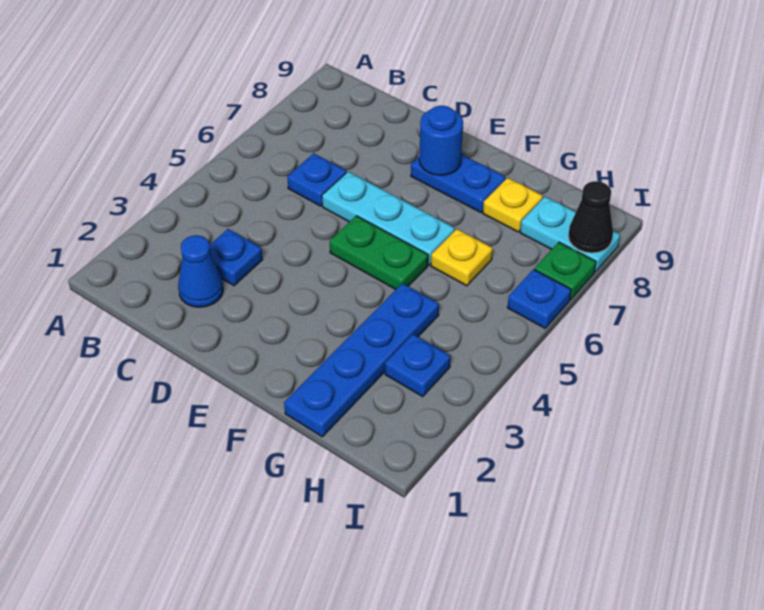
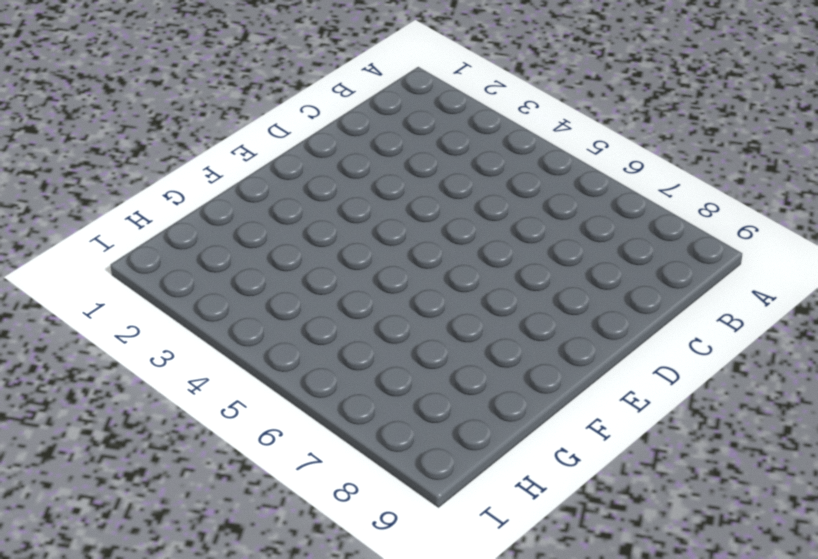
none -> blue cone C2 level 1
none -> blue plate C3 level 1
none -> blue plate C6 level 1

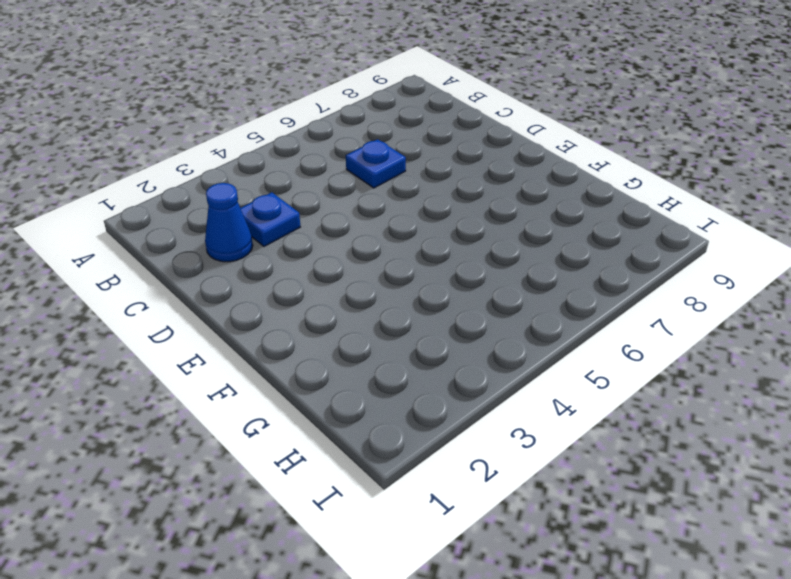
none -> cyan plate D6:F6 level 1
none -> green plate E5:F5 level 1
none -> blue plate E8:F8 level 1

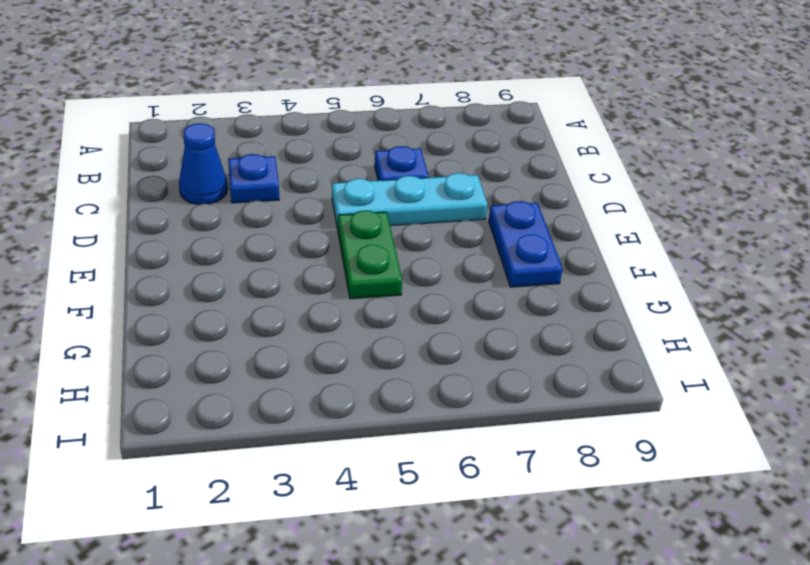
cyan plate D5:D7 level 1 -> cyan plate D6:F6 level 1
none -> blue plate G1:G4 level 1
none -> yellow plate G6 level 1
none -> yellow plate G8 level 1

